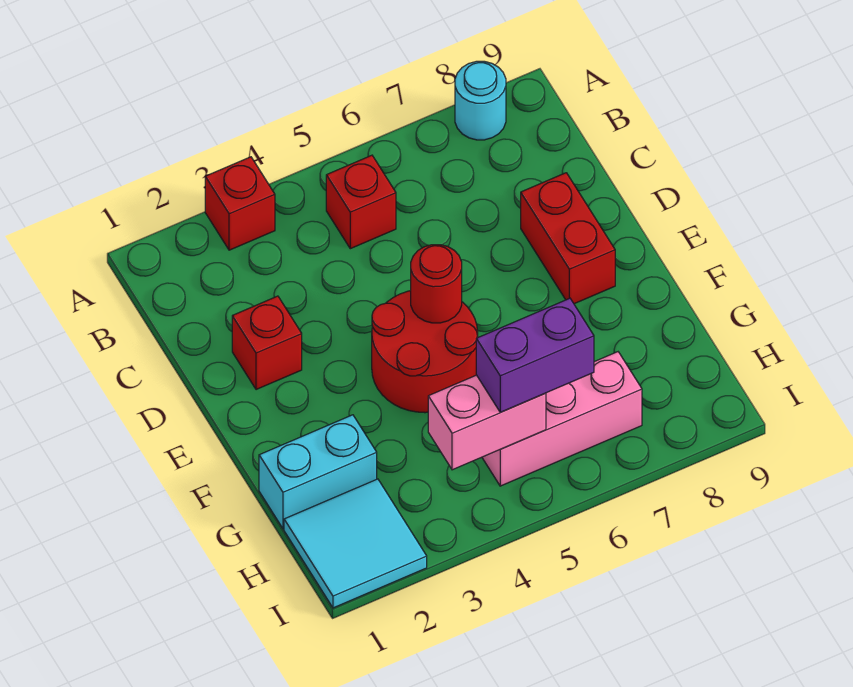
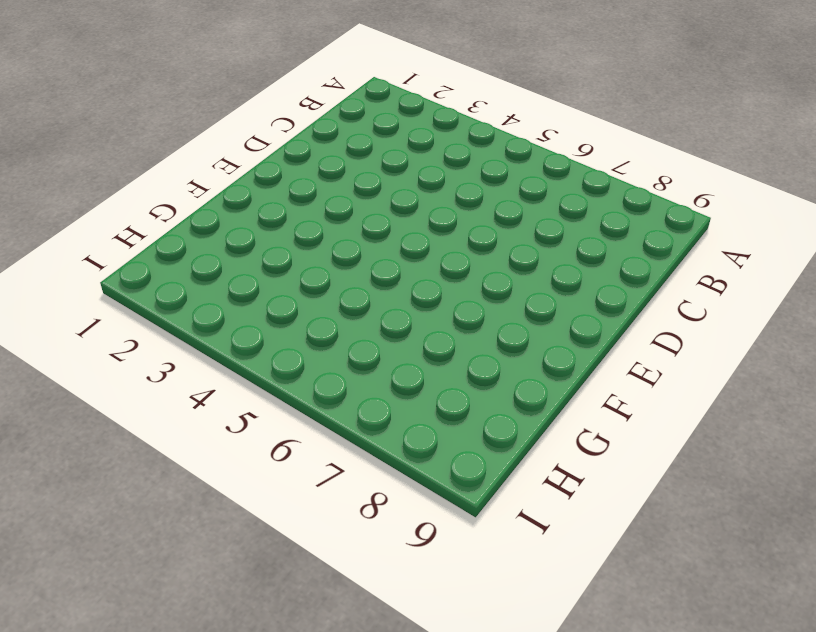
none -> red brick A3 level 1
none -> cyan round brick A8 level 1
none -> red brick B5 level 1

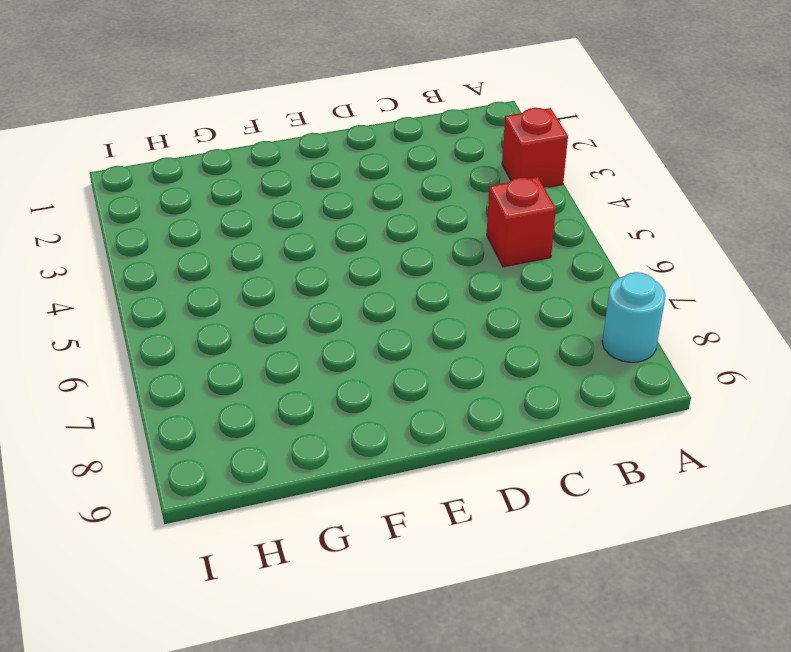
none -> red brick D2 level 1
none -> red brick D8:E8 level 1
none -> red round brick E4:F5 level 1

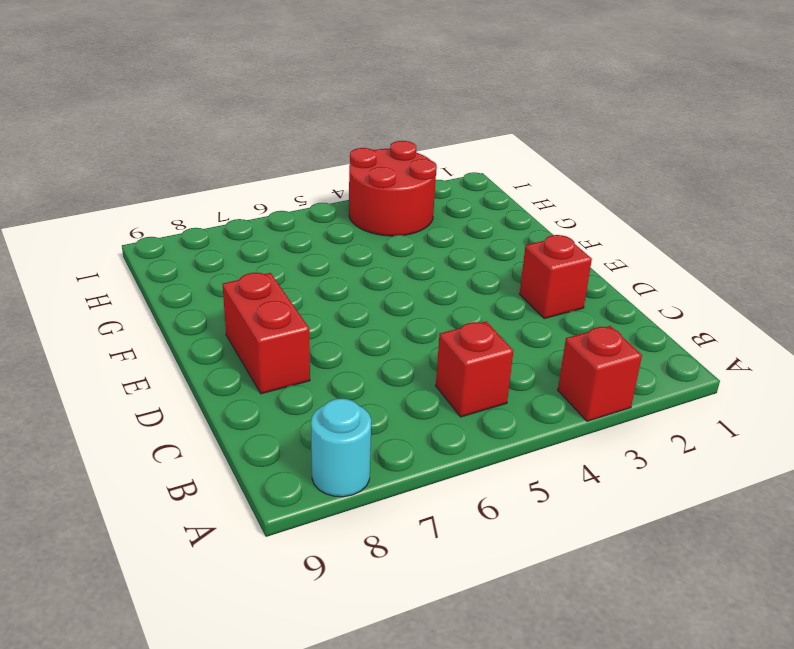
red round brick H3:I4 level 1 -> red round brick E4:F5 level 1
none -> cyan brick G1:G2 level 1
none -> cyan tile H1:I2 level 1
none -> pink brick H5:H7 level 1

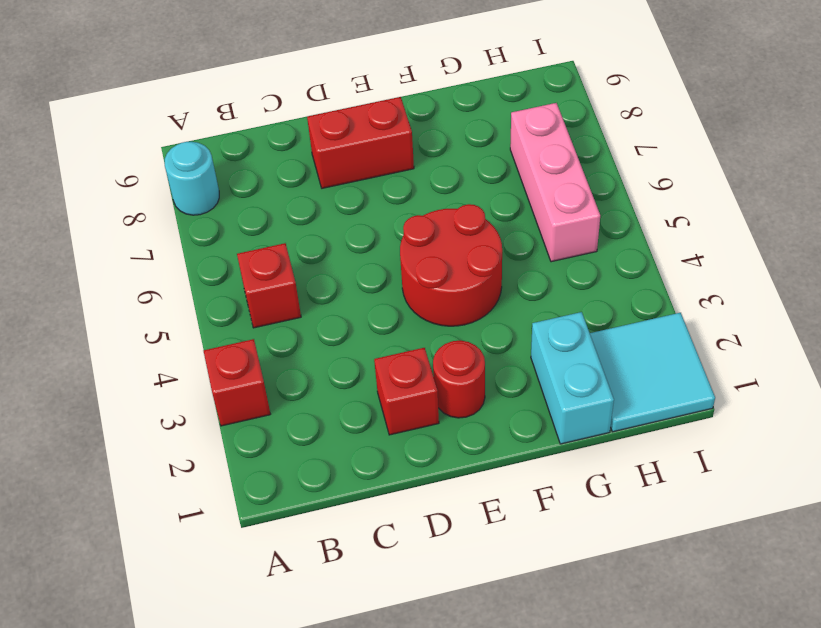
red round brick E2 level 1 -> red round brick E5 level 2
none -> pink brick H4:H5 level 2
none -> purple brick H5:H6 level 3

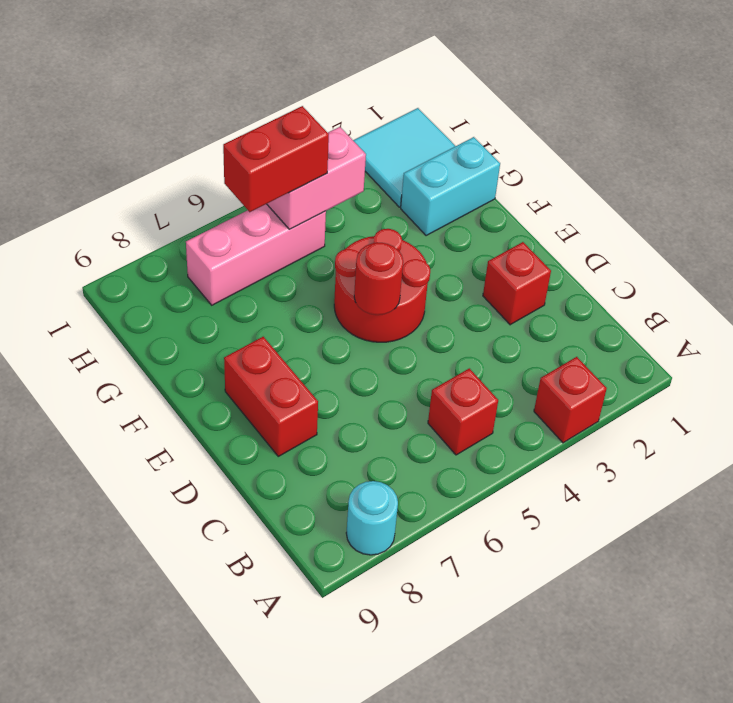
red brick H5:H6 level 3 -> purple brick H5:H6 level 3

